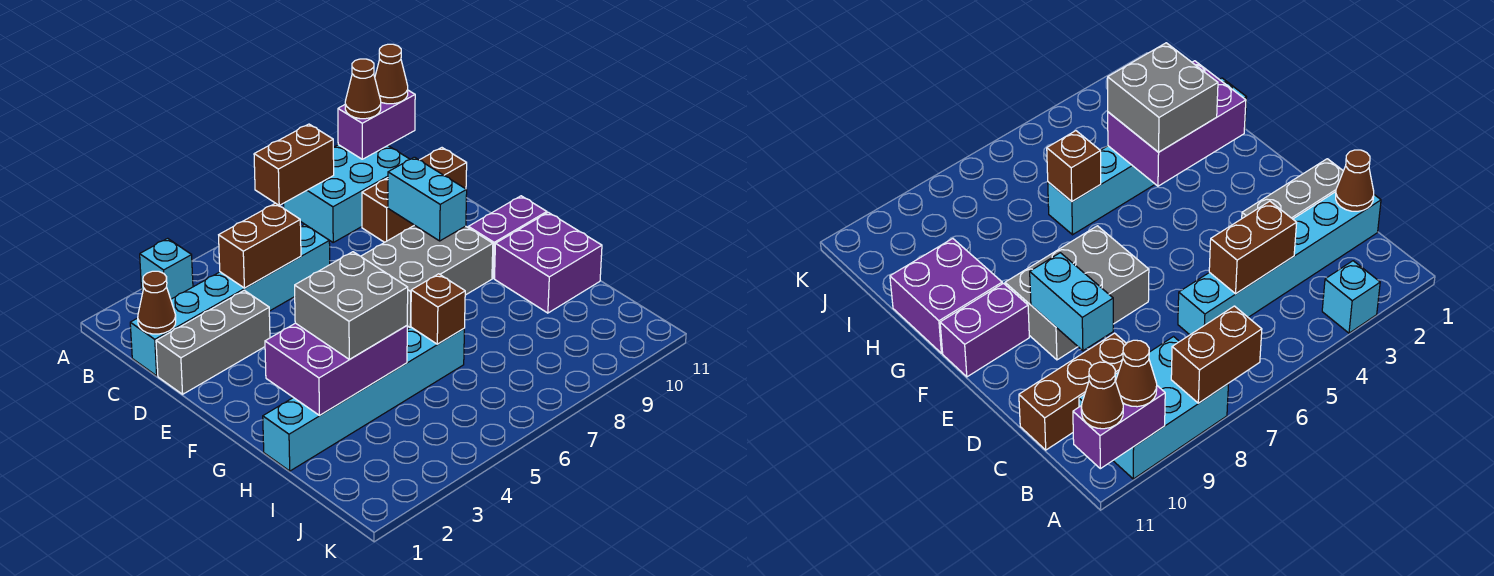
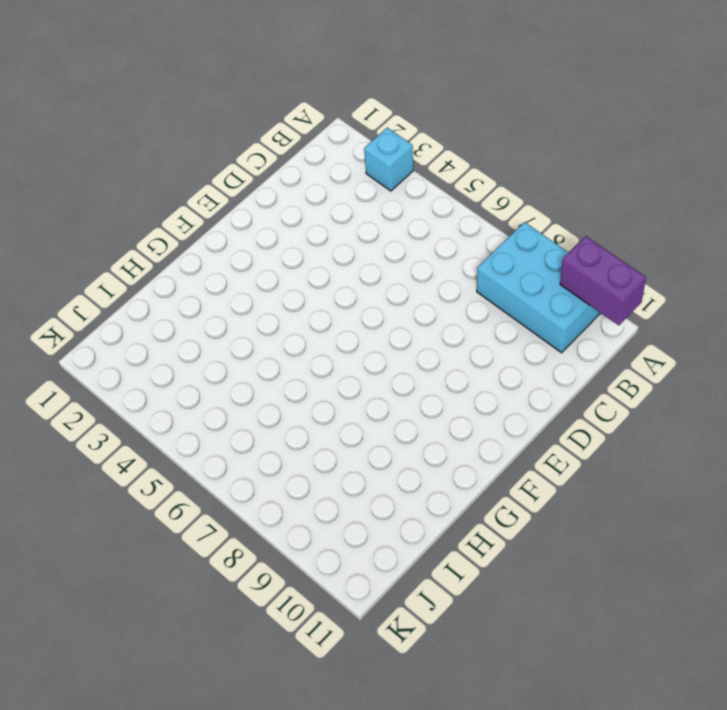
none -> cyan brick C1:C6 level 1
none -> brown brick C9:C11 level 1
none -> grey brick D1:D3 level 1

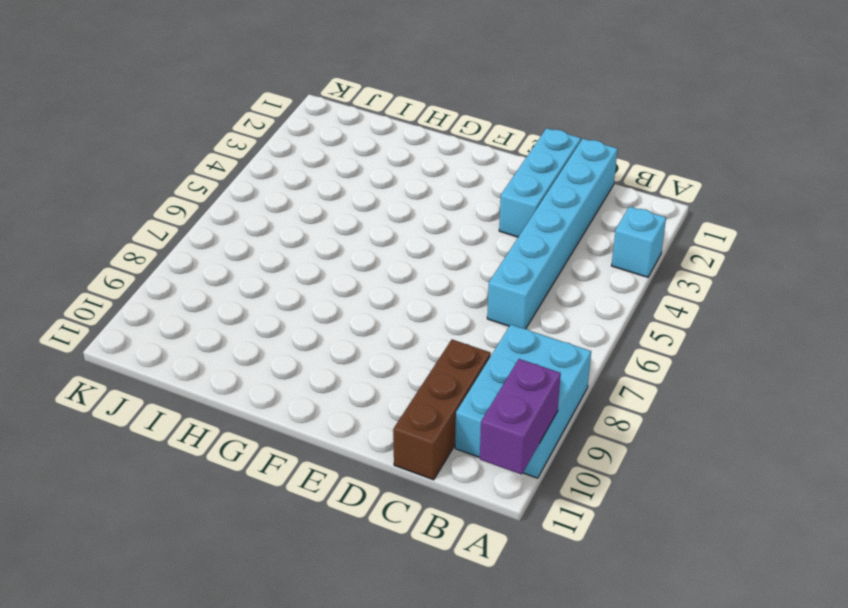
cyan brick D1:D3 level 1 -> grey brick D1:D3 level 1
none -> grey brick E7:F9 level 1
none -> purple brick F10:F11 level 1
none -> purple brick G10:H11 level 1

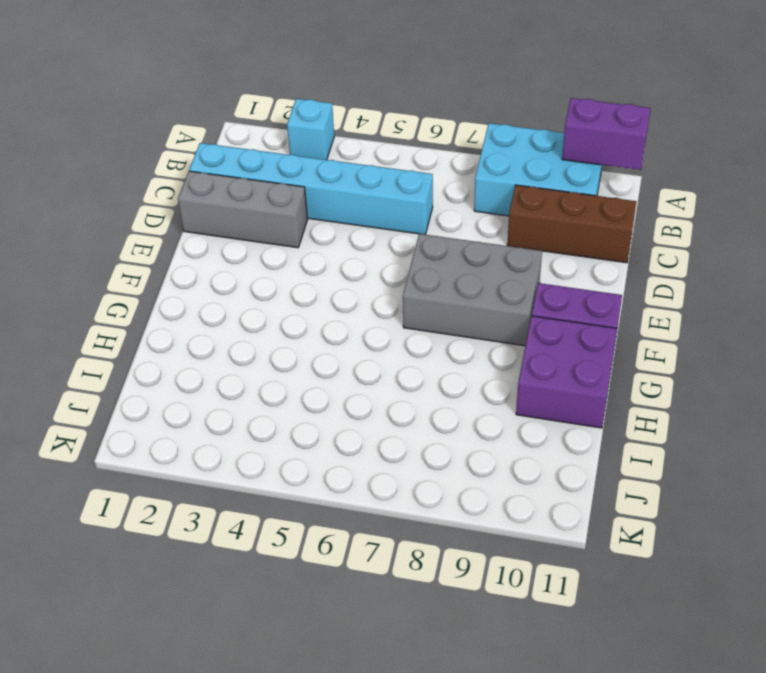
none -> cyan brick H1:H6 level 1
none -> brown brick A7:A8 level 2
none -> brown cone C1 level 2

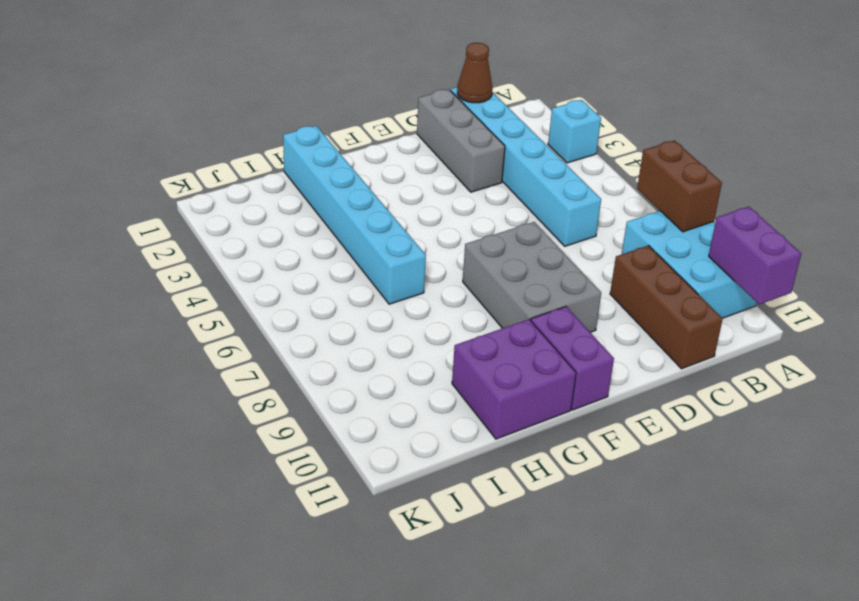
none -> brown brick C4:C5 level 2
none -> cyan brick D9:E9 level 2
none -> purple brick G2:H4 level 2

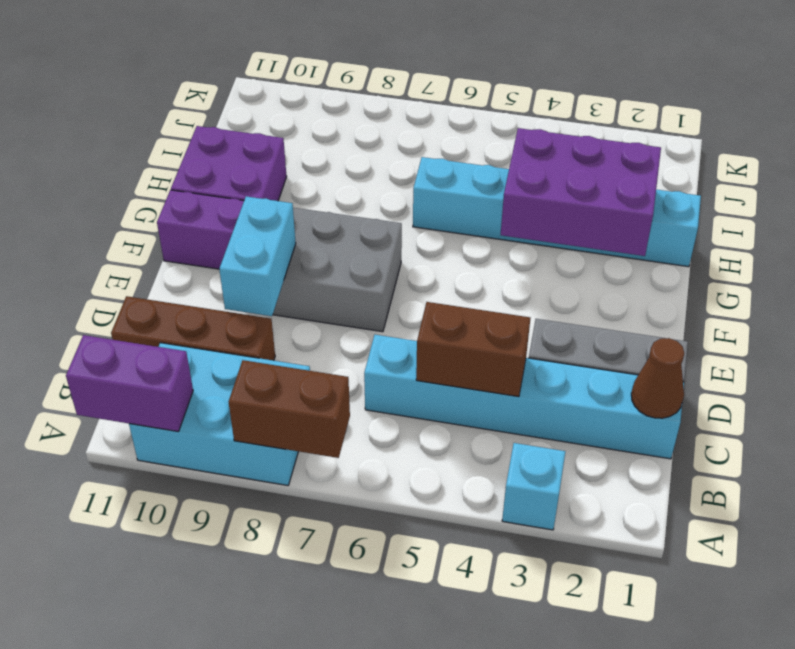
none -> brown brick H6 level 2
none -> brown cone A10 level 3
none -> brown cone A11 level 3

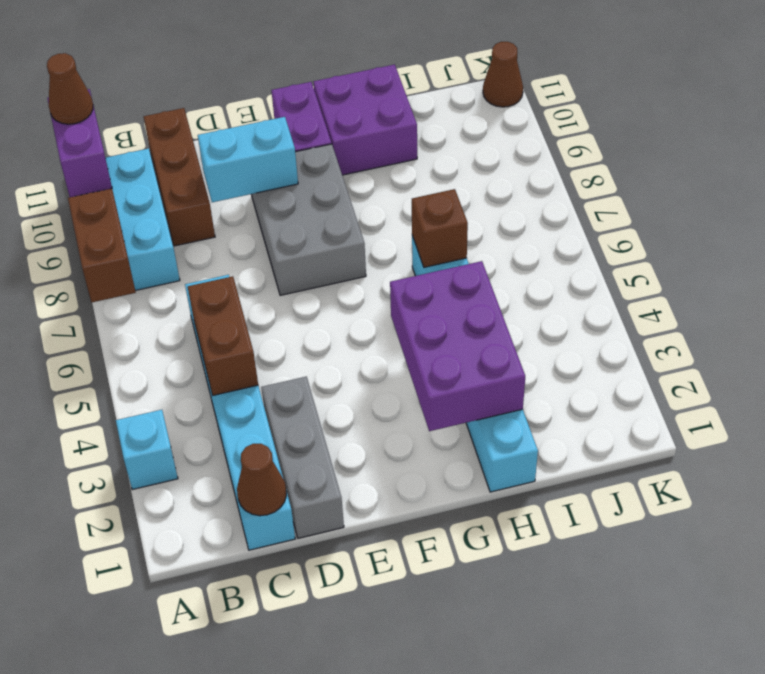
brown cone K11 level 1 -> brown cone A10 level 3
none -> grey brick G3:H4 level 3

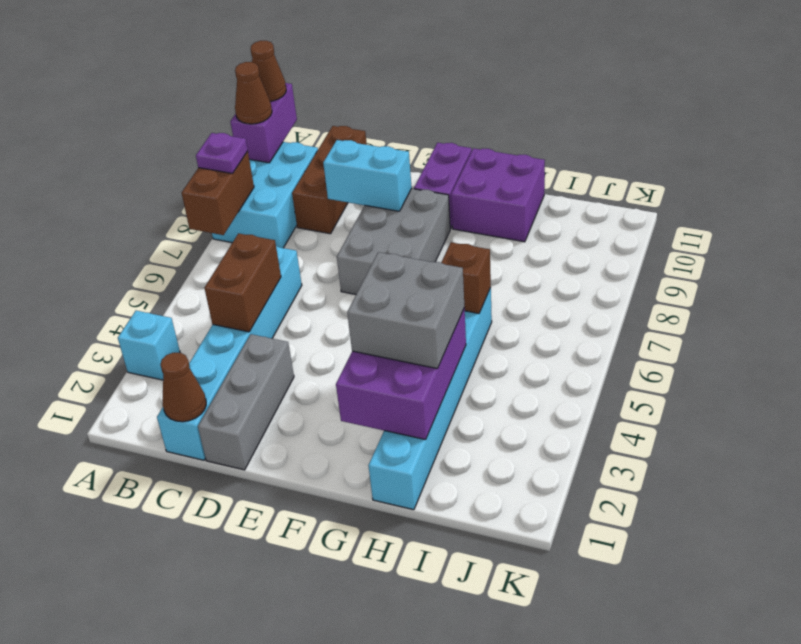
purple plate A8 level 3 -> none

